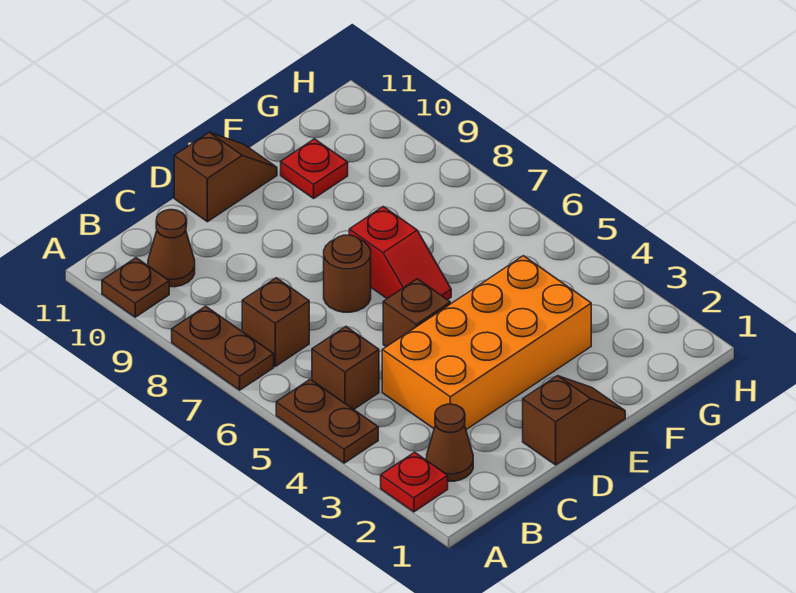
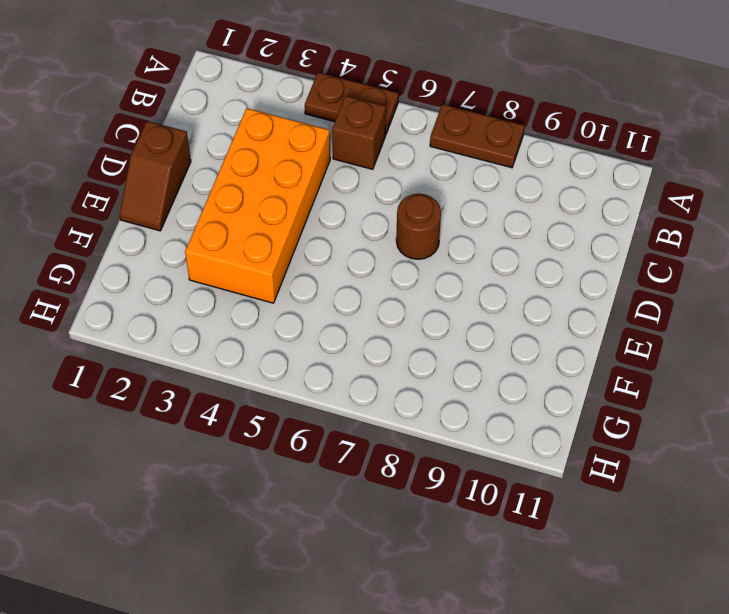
none -> red plate A2 level 1
none -> brown plate A10 level 1
none -> brown cone B2 level 1

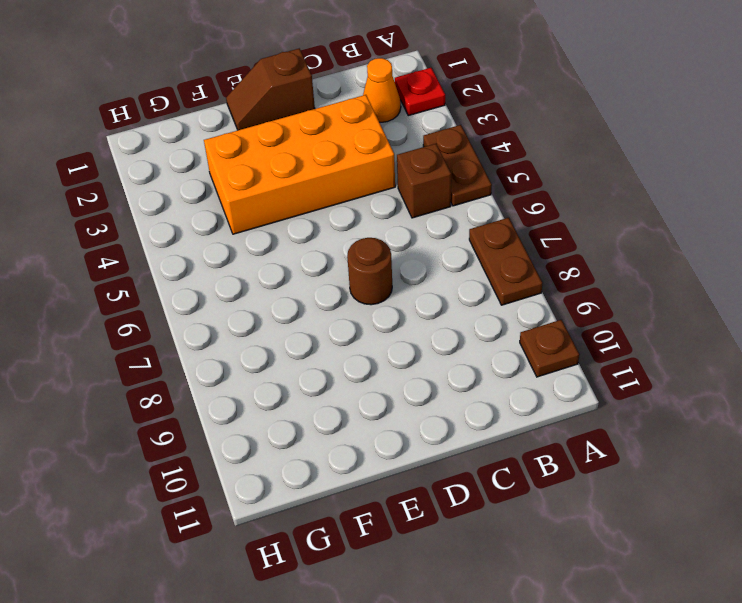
orange cone B2 level 1 -> brown cone B2 level 1
none -> brown brick B7 level 1
none -> brown cone B10 level 1
none -> brown brick D5 level 1

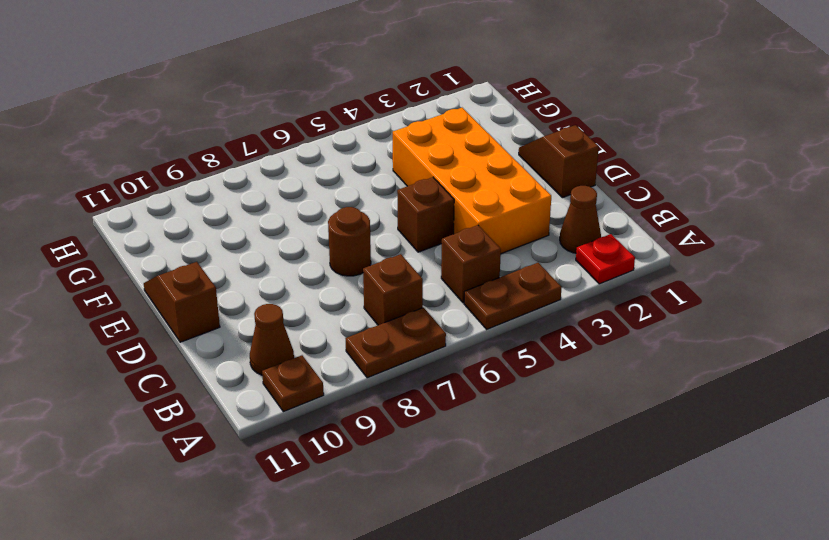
none -> red slope E6:E7 level 1 top 7
none -> red plate F10 level 1

